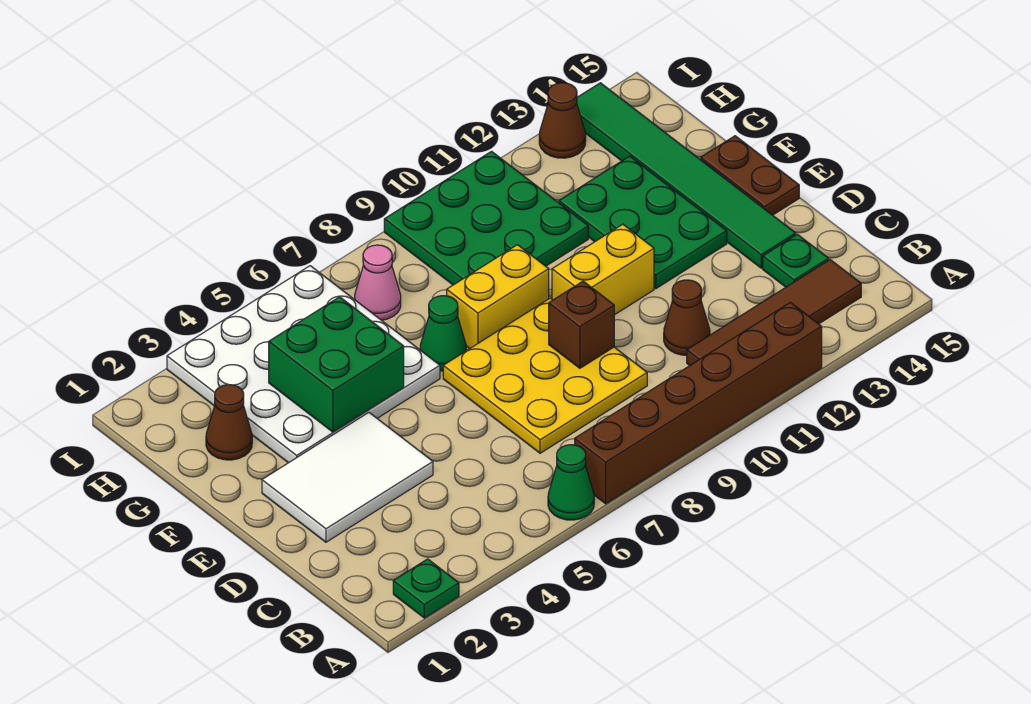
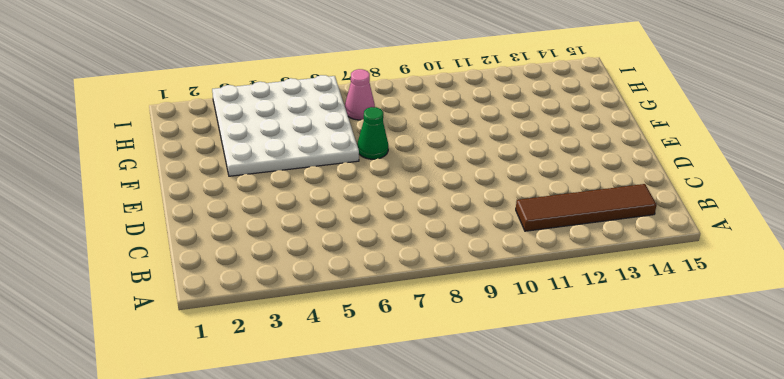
none -> green plate A2 level 1
none -> green cone A6 level 1
none -> brown brick A7:A12 level 1

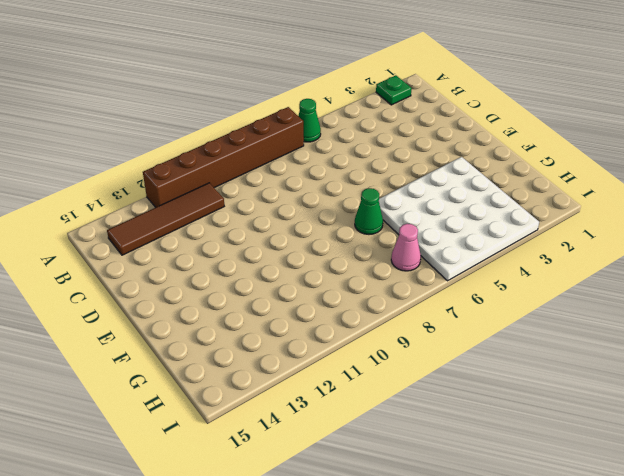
none -> yellow plate C7:E9 level 1
none -> brown cone C11 level 1
none -> green plate C14 level 1

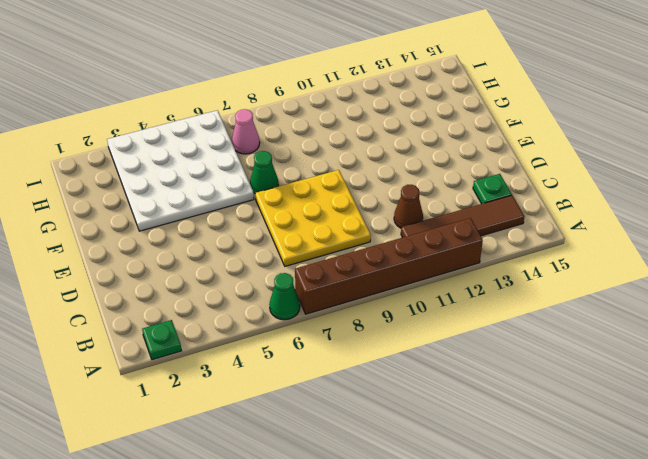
none -> white tile D2:E4 level 1
none -> green tile D14:I14 level 1
none -> yellow brick E10:E11 level 1

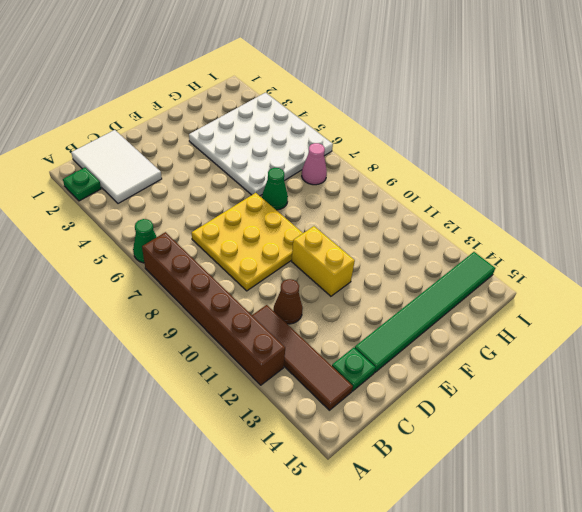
white tile B1:C3 level 1 -> white tile D2:E4 level 1
none -> green plate E12:G13 level 1
none -> brown plate E15:F15 level 1
none -> yellow brick F8:F9 level 1

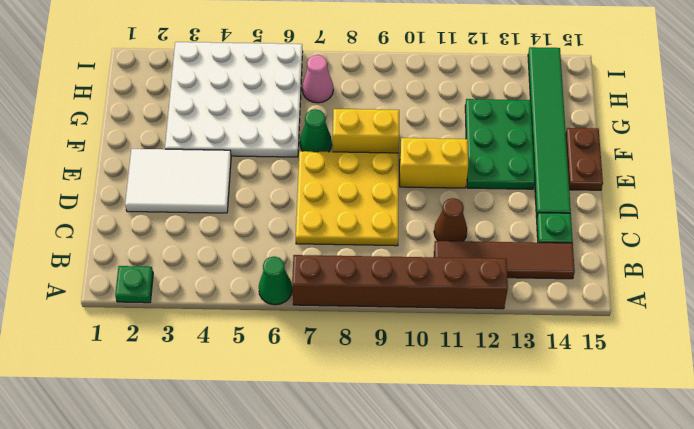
none -> brown cone G2 level 1
none -> green plate G9:I11 level 1
none -> brown cone I13 level 1

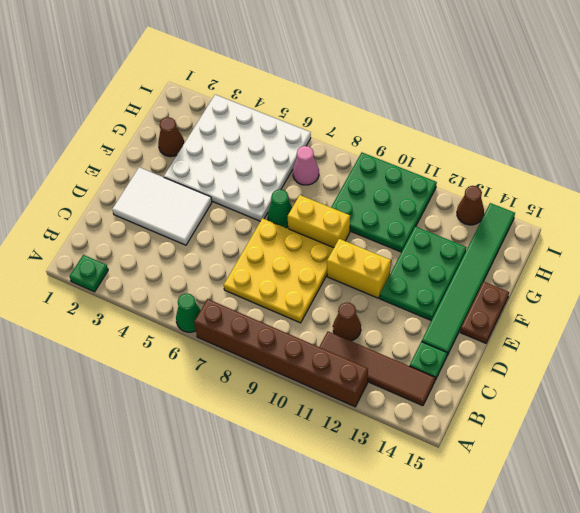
none -> brown brick D9 level 2
none -> green brick F4:G5 level 2

